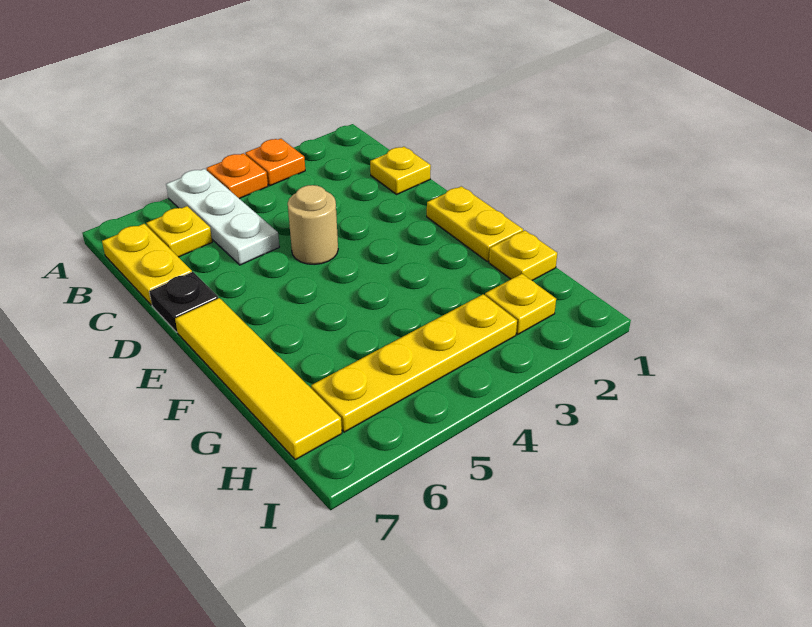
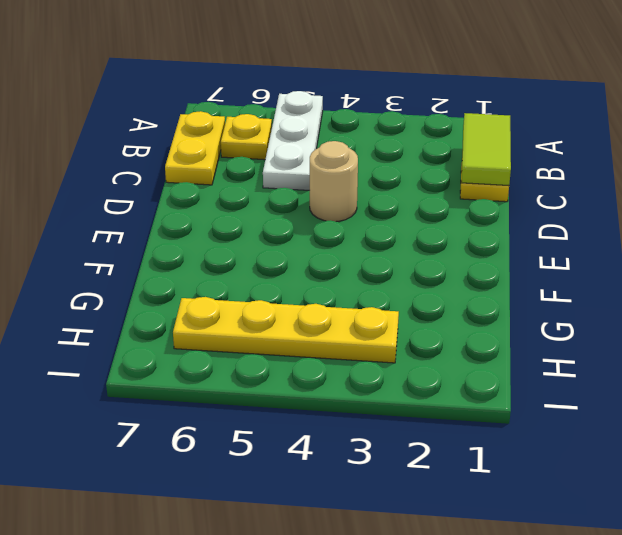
lime tile B1:C1 level 2 -> none
none -> orange plate A3 level 1
none -> orange plate A4 level 1
none -> black plate D7 level 1

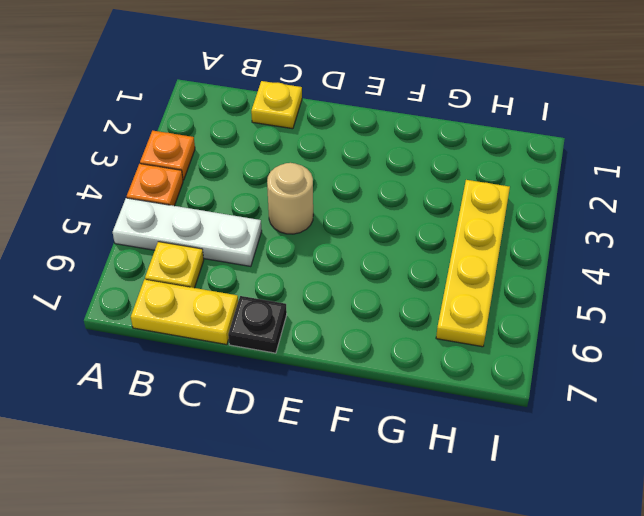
none -> yellow plate E1:F1 level 1
none -> yellow tile E7:H7 level 1
none -> yellow plate G1 level 1

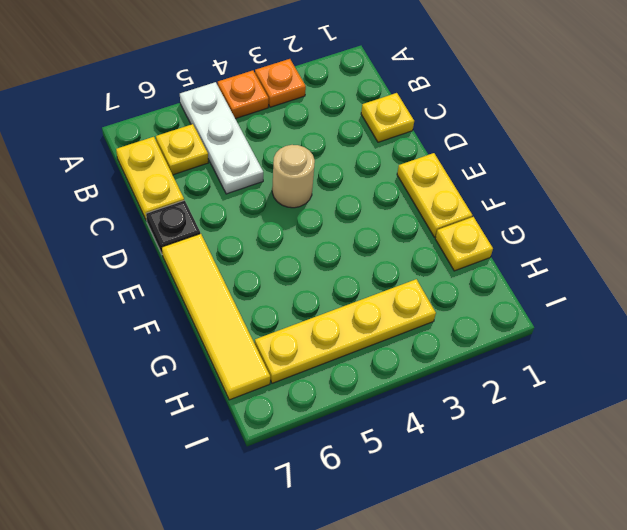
none -> yellow plate H2 level 1

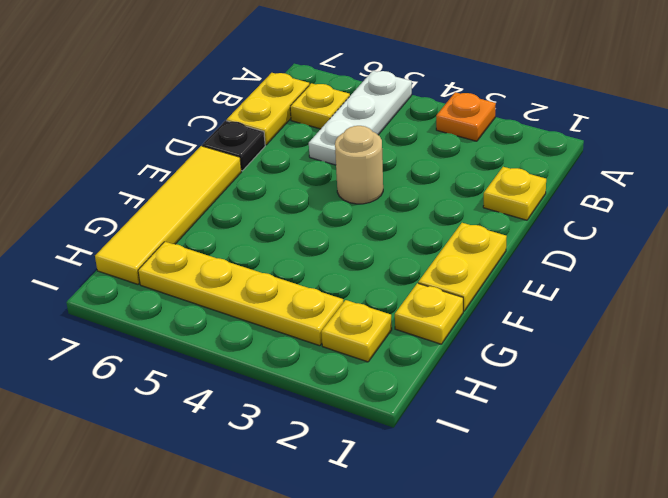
none -> orange plate A4 level 1

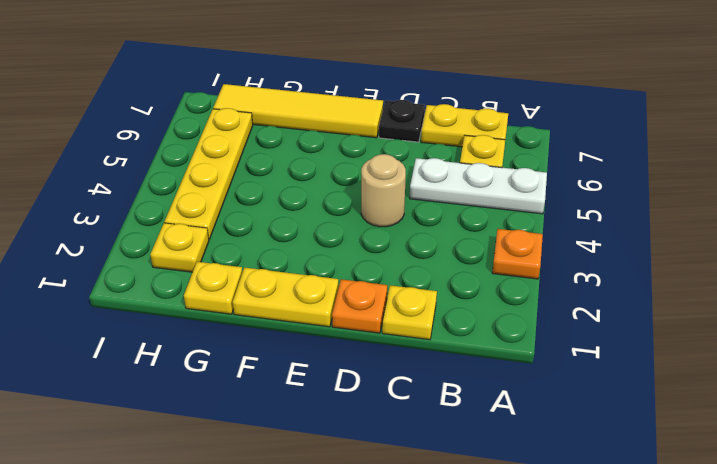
orange plate D1 level 1 -> orange plate A4 level 1

